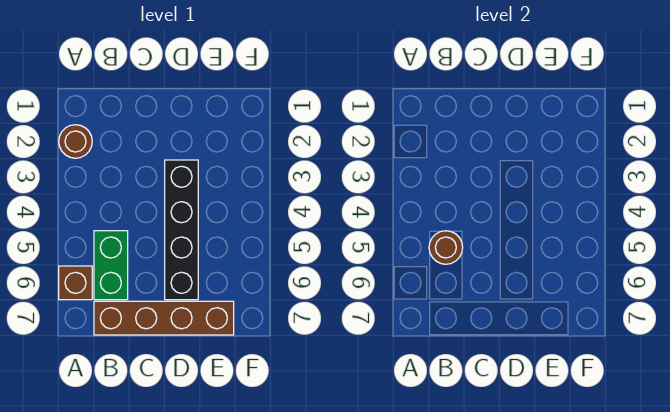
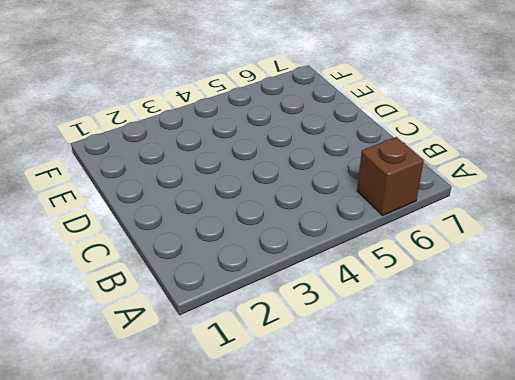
none -> brown round brick A2 level 1
none -> green brick B5:B6 level 1

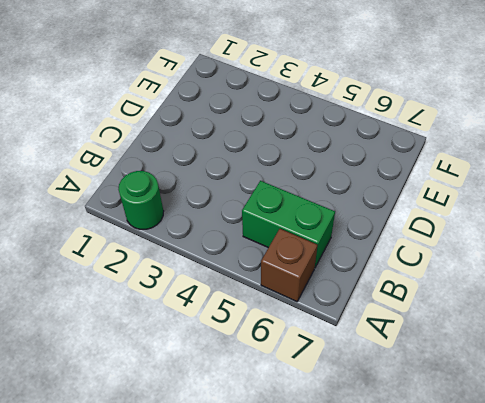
green round brick A2 level 1 -> brown round brick A2 level 1
none -> brown brick B7:E7 level 1
none -> black brick D3:D6 level 1

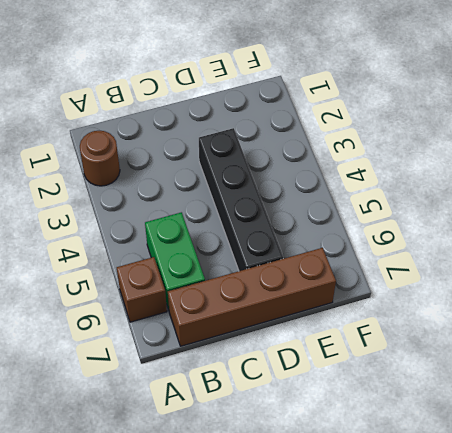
none -> brown round brick B5 level 2

